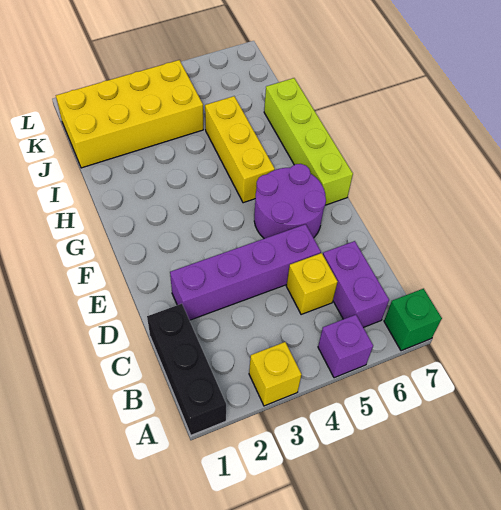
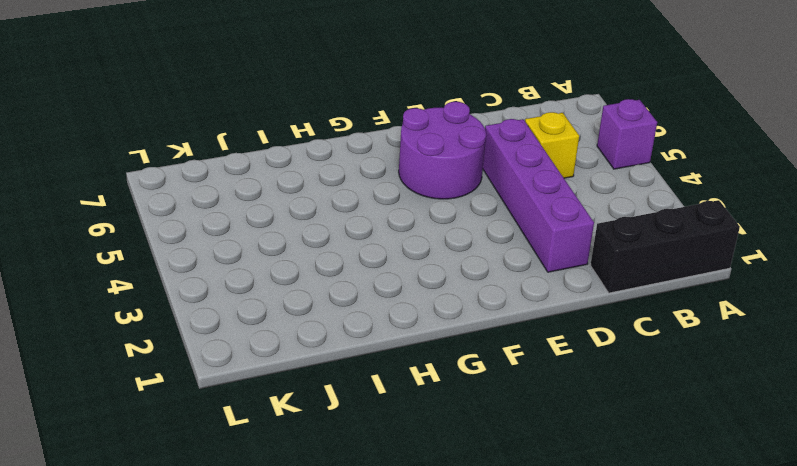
none -> yellow brick A3 level 1
none -> green brick A7 level 1

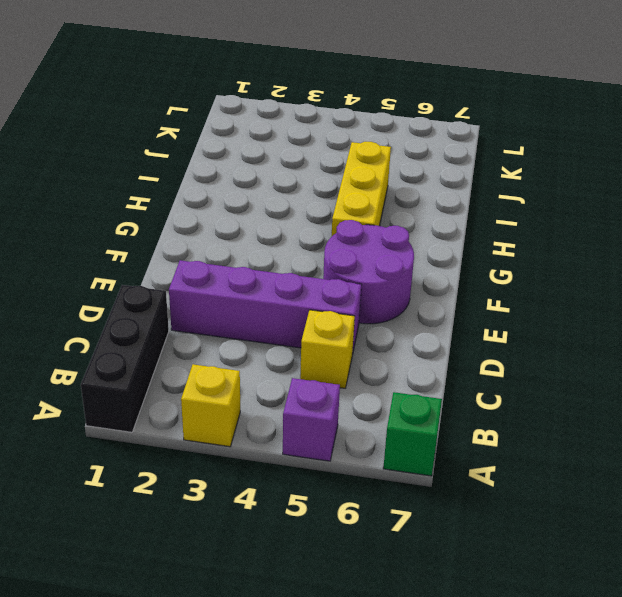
none -> purple brick B6:C6 level 1
none -> lime brick F7:I7 level 1

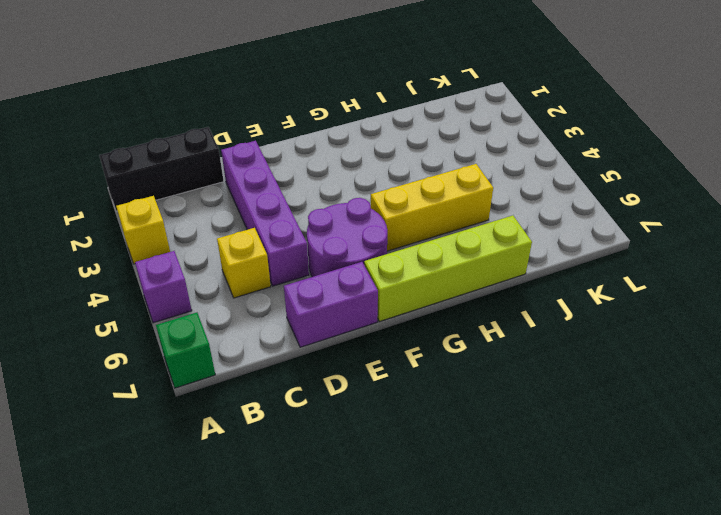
purple brick D7:E7 level 1 -> purple brick B6:C6 level 1
none -> yellow brick J1:K4 level 1

